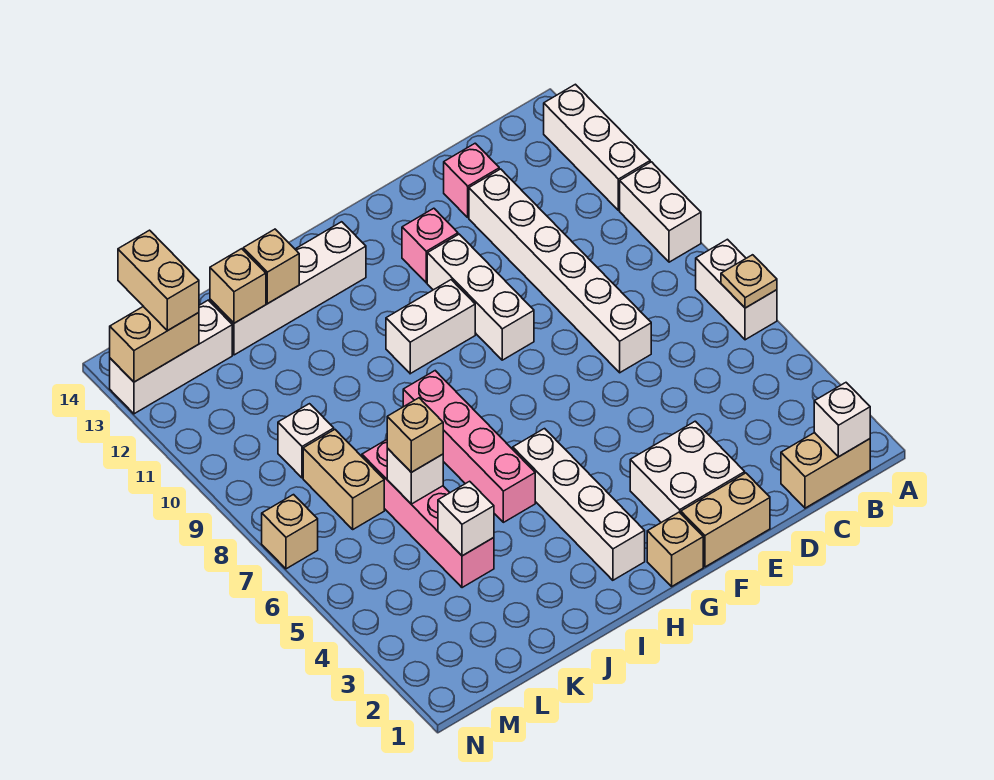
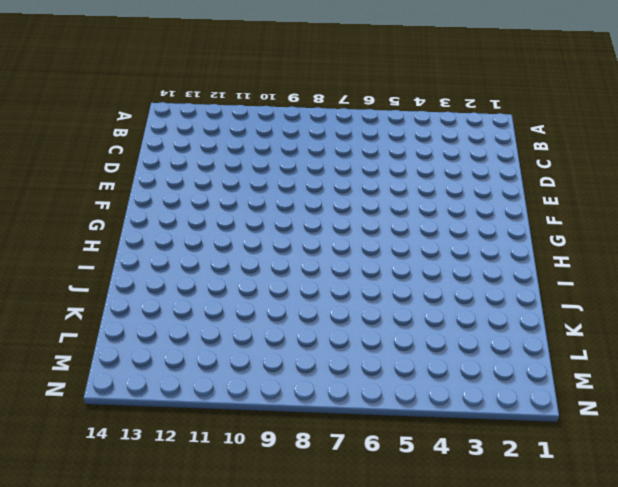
none -> white brick A6:A7 level 1
none -> white brick A9:A10 level 1
none -> white brick A11:A13 level 1

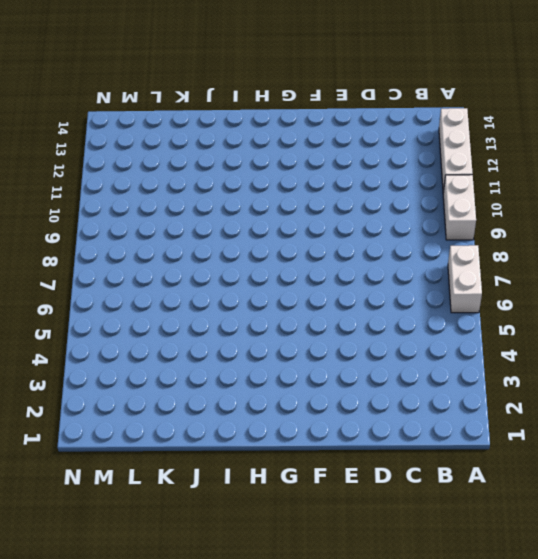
none -> tan brick B1:C1 level 1
none -> white brick D7:D12 level 1
none -> pink brick D13 level 1

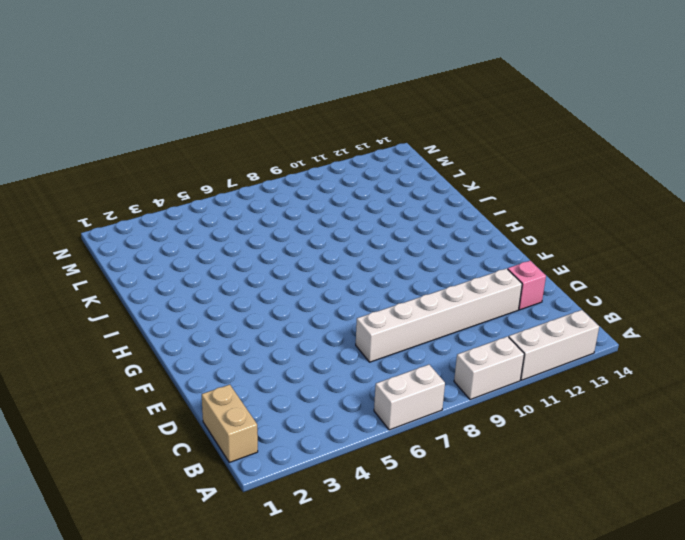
none -> tan brick E1:F1 level 1
none -> white brick E2:F3 level 1
none -> white brick F9:F11 level 1

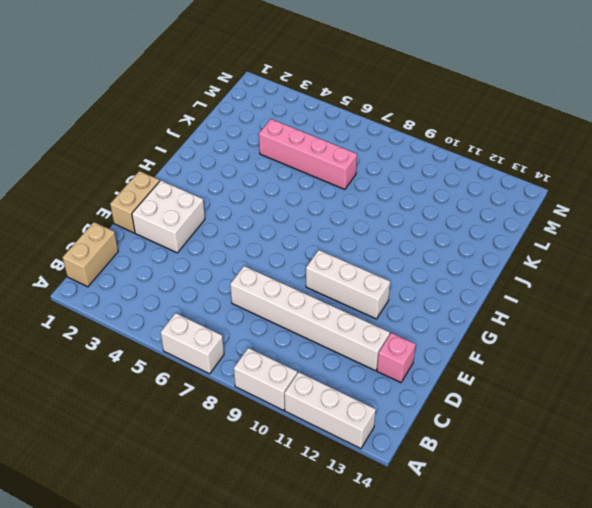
none -> pink brick F12 level 1
none -> tan brick G1 level 1
none -> white brick G10:H10 level 1

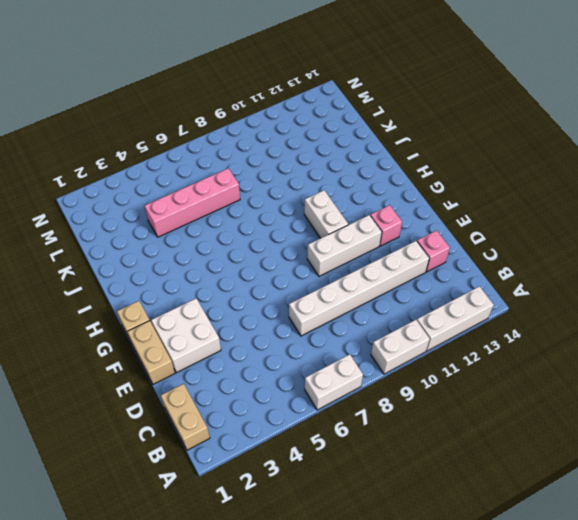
none -> white brick H2:H5 level 1
none -> white brick H13:K13 level 1
none -> pink brick I5:I8 level 1

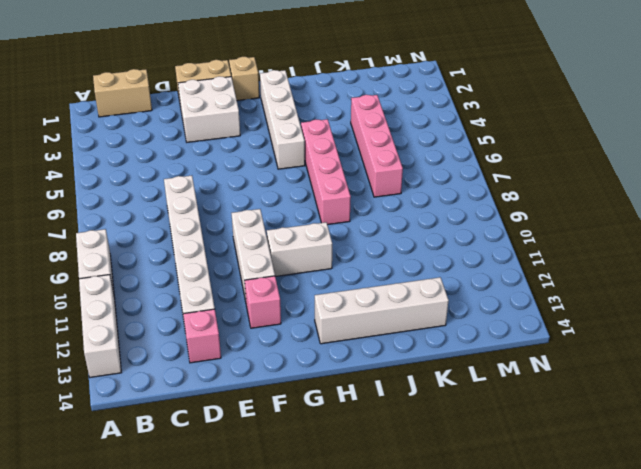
none -> white brick A6:A7 level 1
none -> tan brick L7:L8 level 1
none -> white brick L9 level 1

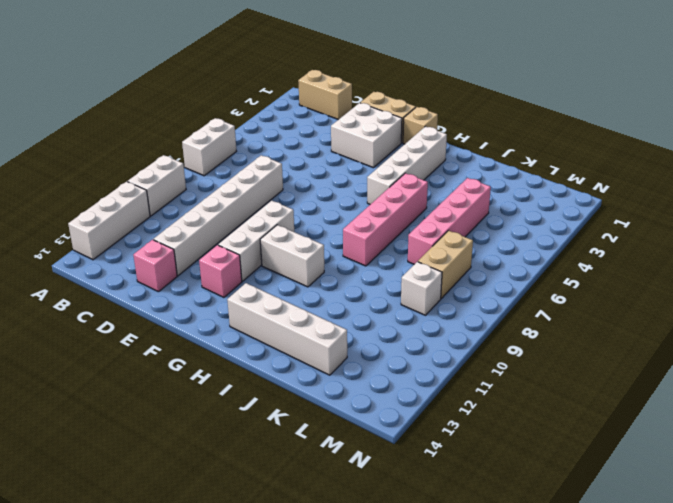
none -> white brick L13:N13 level 1
none -> tan brick N7 level 1
none -> tan plate A6 level 2

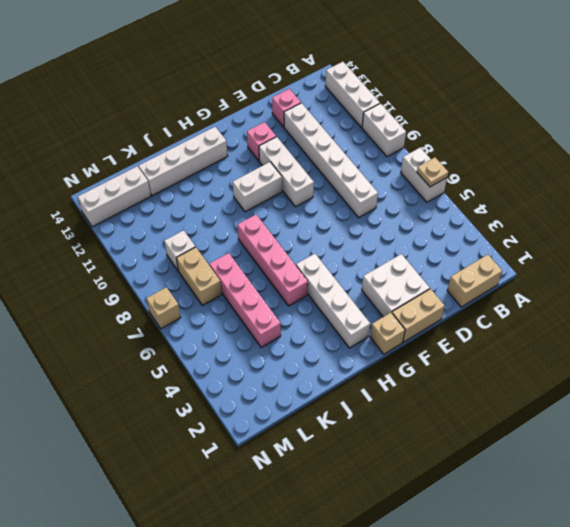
none -> white brick B1 level 2
none -> tan brick J13 level 2
none -> white brick K4 level 2

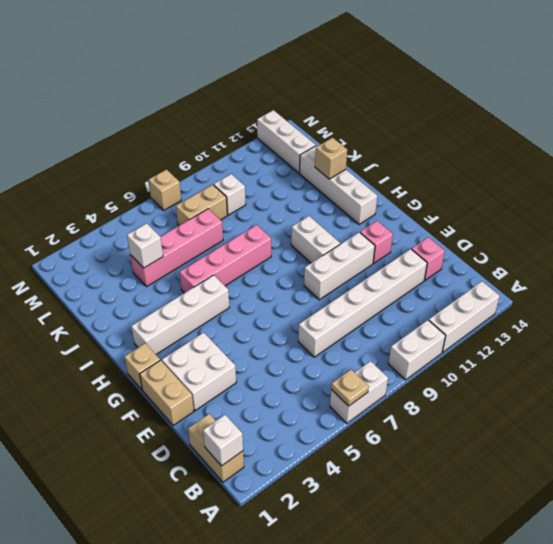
none -> white brick K6 level 2
none -> tan brick K13 level 2
none -> tan brick M13:N13 level 2

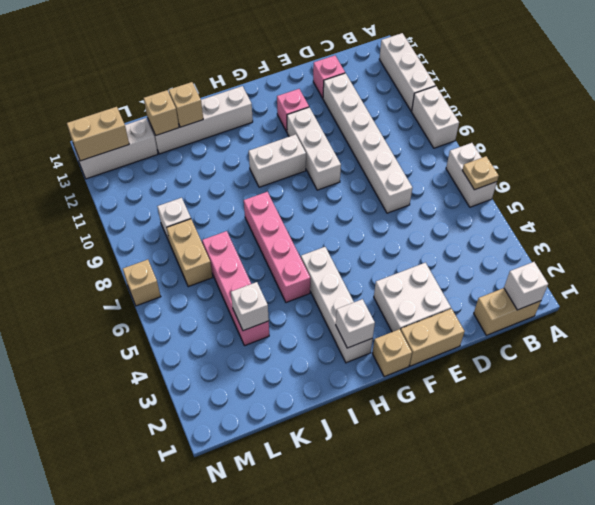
white brick H2 level 2 -> white brick K6 level 2
none -> tan brick K6 level 3
none -> tan brick M13:M14 level 3

